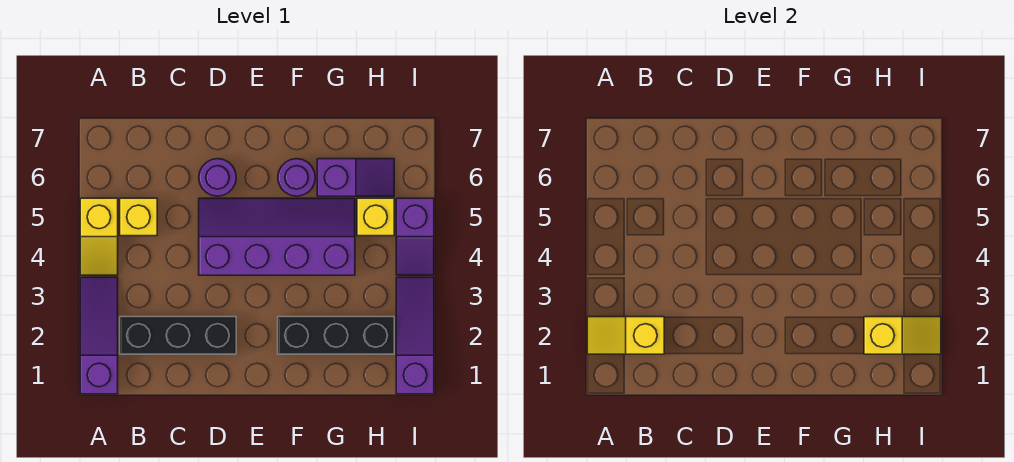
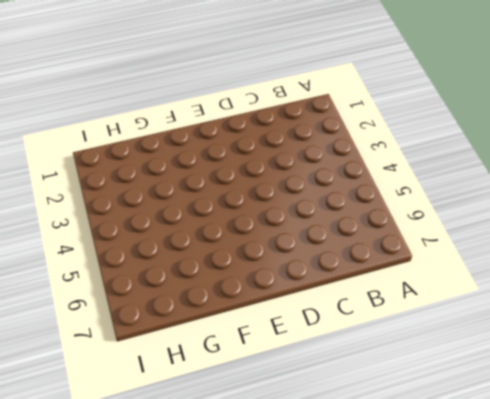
none -> purple slope A1:A3 level 1 top 1
none -> yellow slope A4:A5 level 1 top 5
none -> black brick B2:D2 level 1

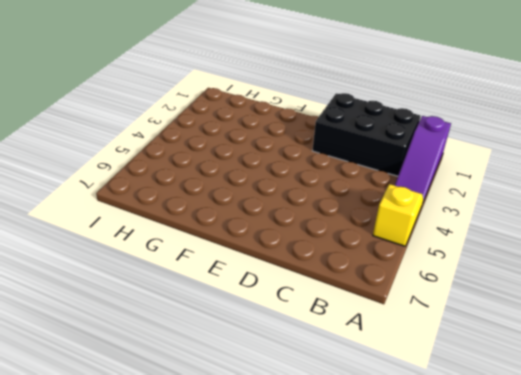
black brick B1:D2 level 1 -> black brick B2:D2 level 1
none -> yellow brick B5 level 1
none -> purple slope D4:G5 level 1 top 4
none -> purple round brick D6 level 1

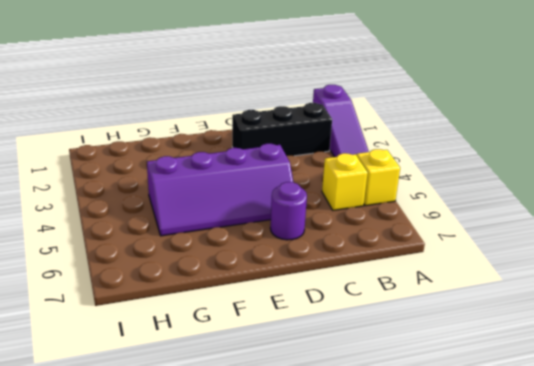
none -> black brick F2:H2 level 1
none -> purple round brick F6 level 1
none -> purple slope G6:H6 level 1 top G

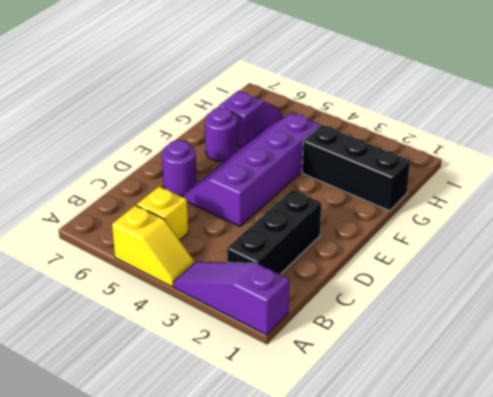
black brick G1:G3 level 1 -> black brick F2:H2 level 1
none -> yellow brick H5 level 1
none -> purple slope I1:I3 level 1 top 1
none -> purple slope I4:I5 level 1 top 5

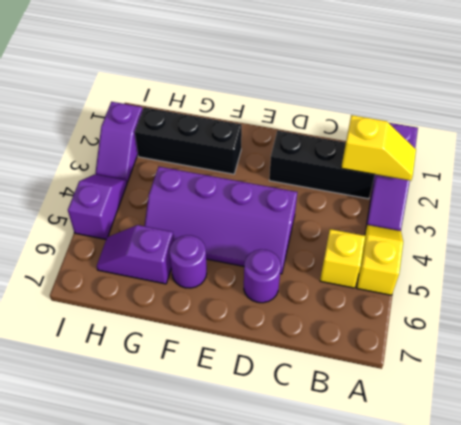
purple slope I2:I3 level 1 top 2 -> purple slope I1:I3 level 1 top 1
none -> yellow brick H5 level 1
none -> yellow slope H2:I2 level 2 top H

